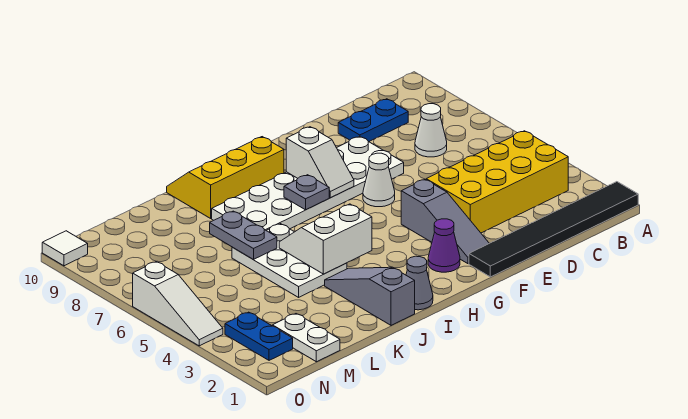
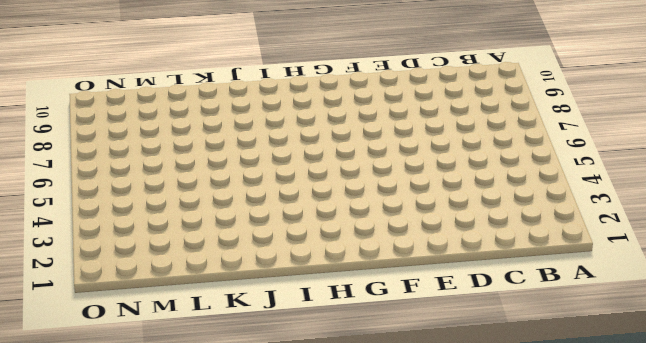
none -> black tile A1:F1 level 1
none -> yellow brick B3:E4 level 1
none -> white cone C7 level 1

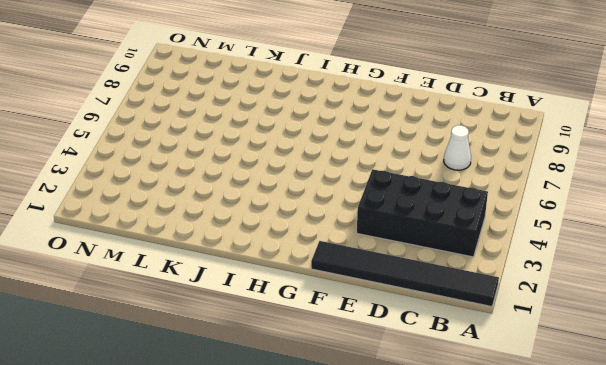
black brick B3:E4 level 1 -> yellow brick B3:E4 level 1
none -> blue plate C9:D9 level 1
none -> white plate E7:J8 level 1
none -> grey slope F2:F4 level 1 top 4

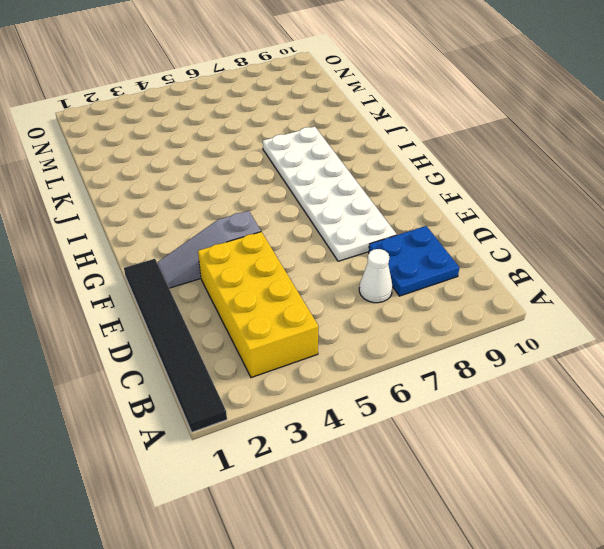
blue plate C8:D9 level 1 -> blue plate C9:D9 level 1
none -> white cone F6 level 1
none -> purple cone G2 level 1
none -> yellow slope H9:J10 level 1 top 9

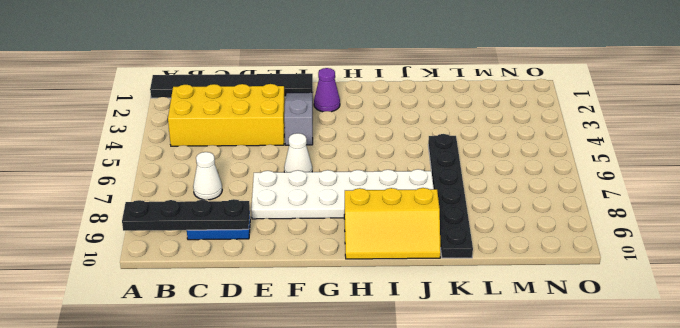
black plate A9:D9 level 2 -> none
black plate K5:K10 level 1 -> white plate J4:K6 level 1
none -> grey cone I1 level 1
none -> grey slope J1:J3 level 1 top 1
none -> white plate M1:M2 level 1

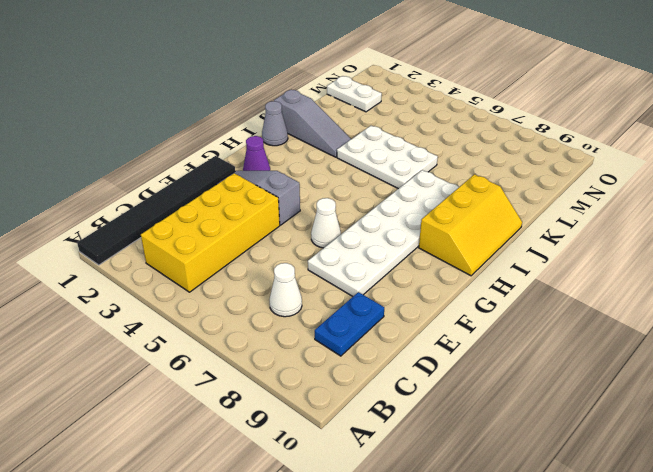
none -> blue plate N2:N3 level 1
none -> white slope O4:O6 level 1 top 6
none -> white tile O10 level 1

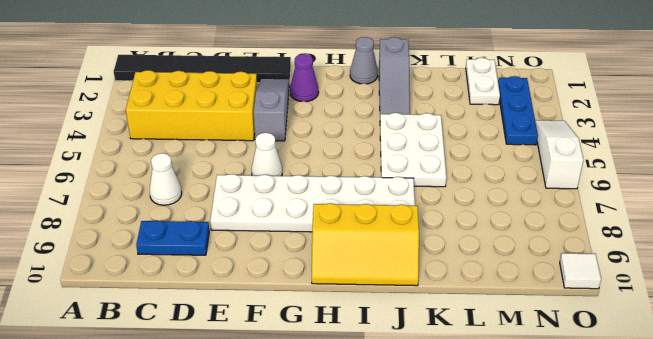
blue plate N2:N4 level 1 -> blue plate N2:N3 level 1
none -> white slope G7:G8 level 2 top 8
none -> grey plate H7 level 2
none -> white slope I4:J5 level 2 top 4

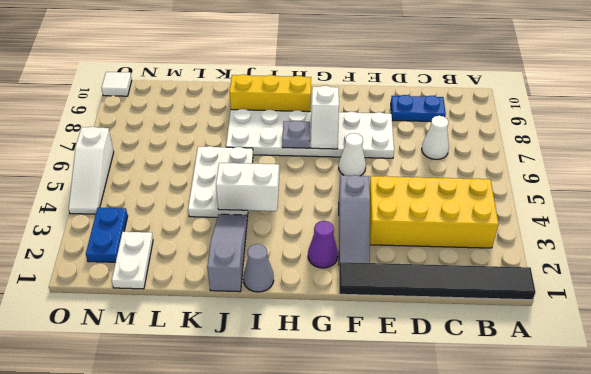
none -> grey plate K6:K7 level 2

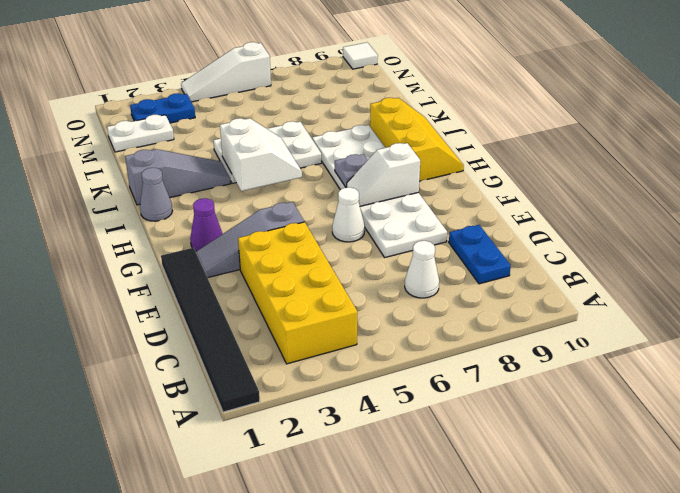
none -> grey plate K6:K7 level 2

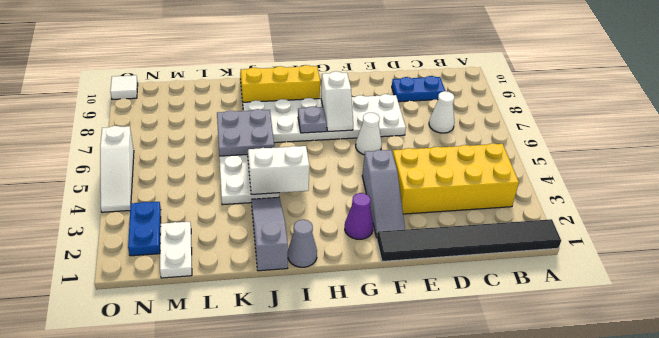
grey plate J6:K7 level 2 -> grey plate K6:K7 level 2

